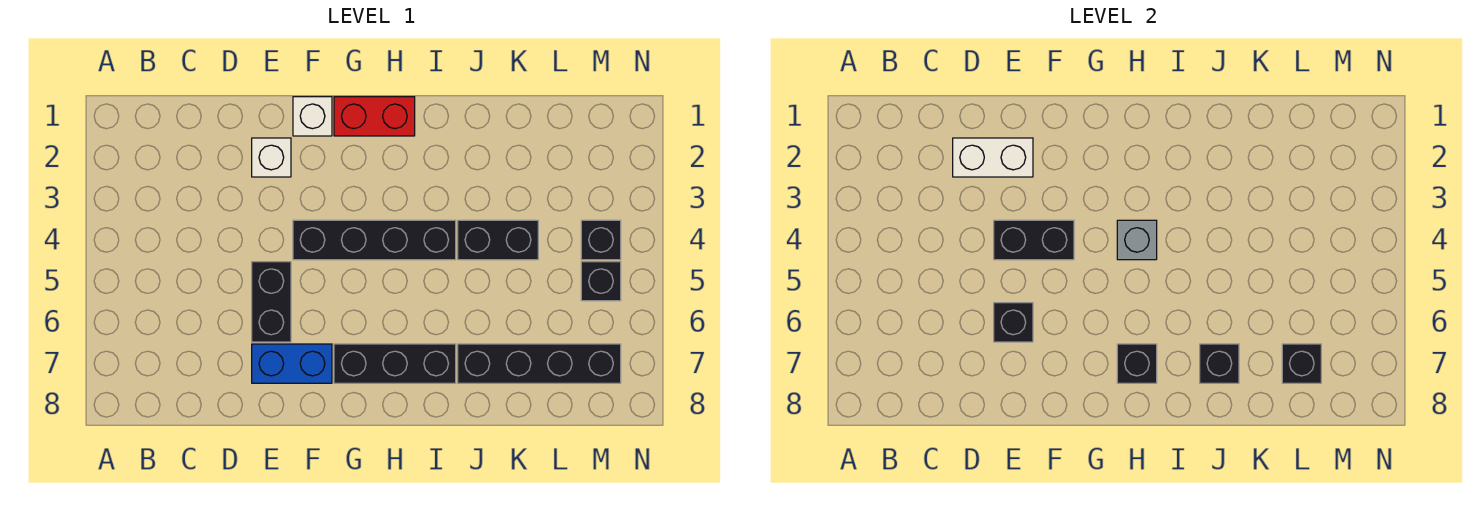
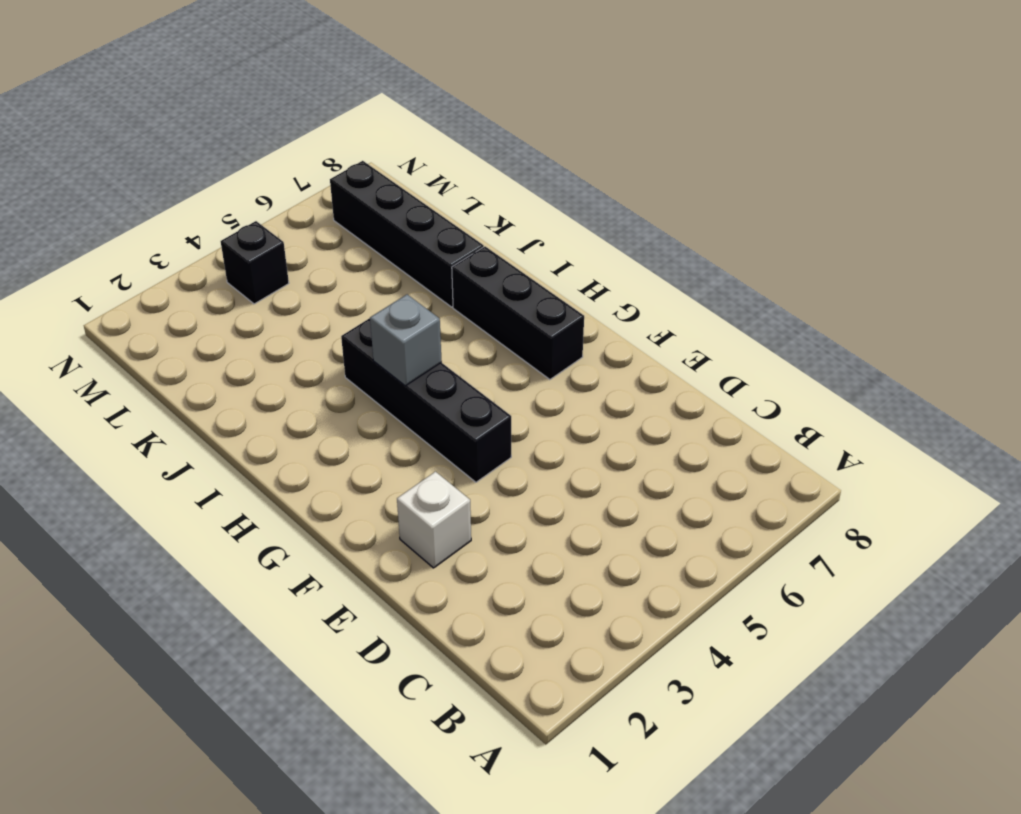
none -> black brick E5:E6 level 1
none -> blue brick E7:F7 level 1
none -> white brick F1 level 1

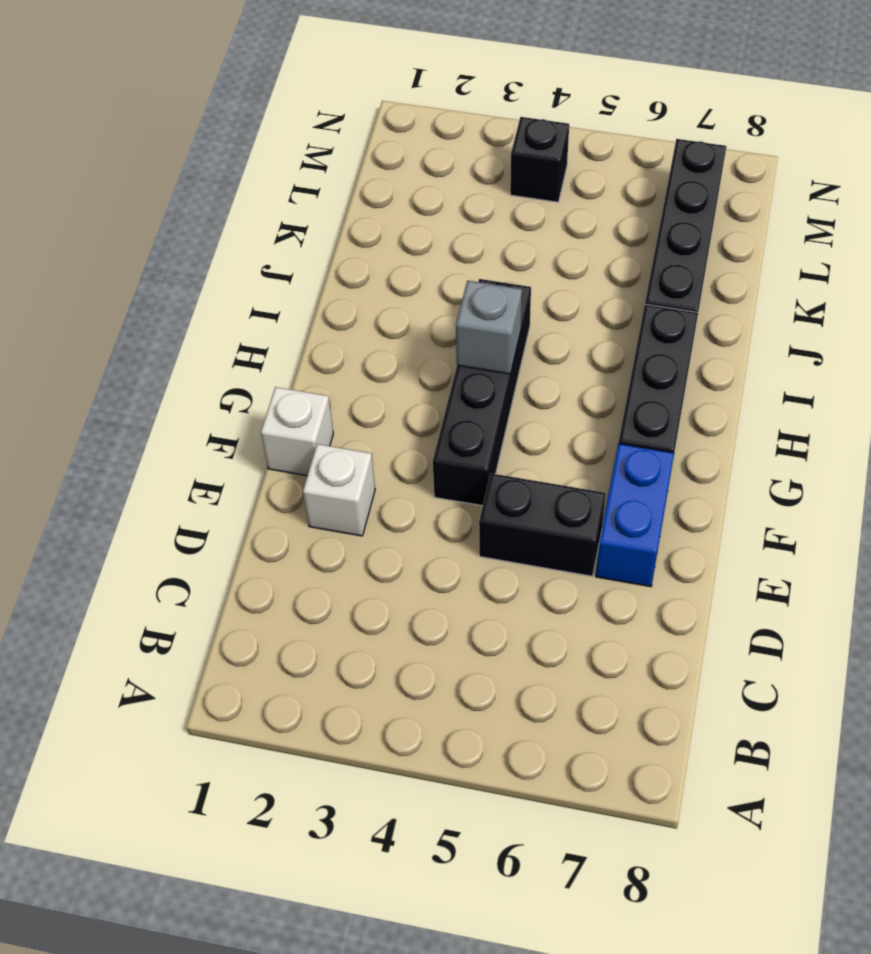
none -> red brick G1:H1 level 1
none -> black brick J4:K4 level 1
none -> black brick M5 level 1

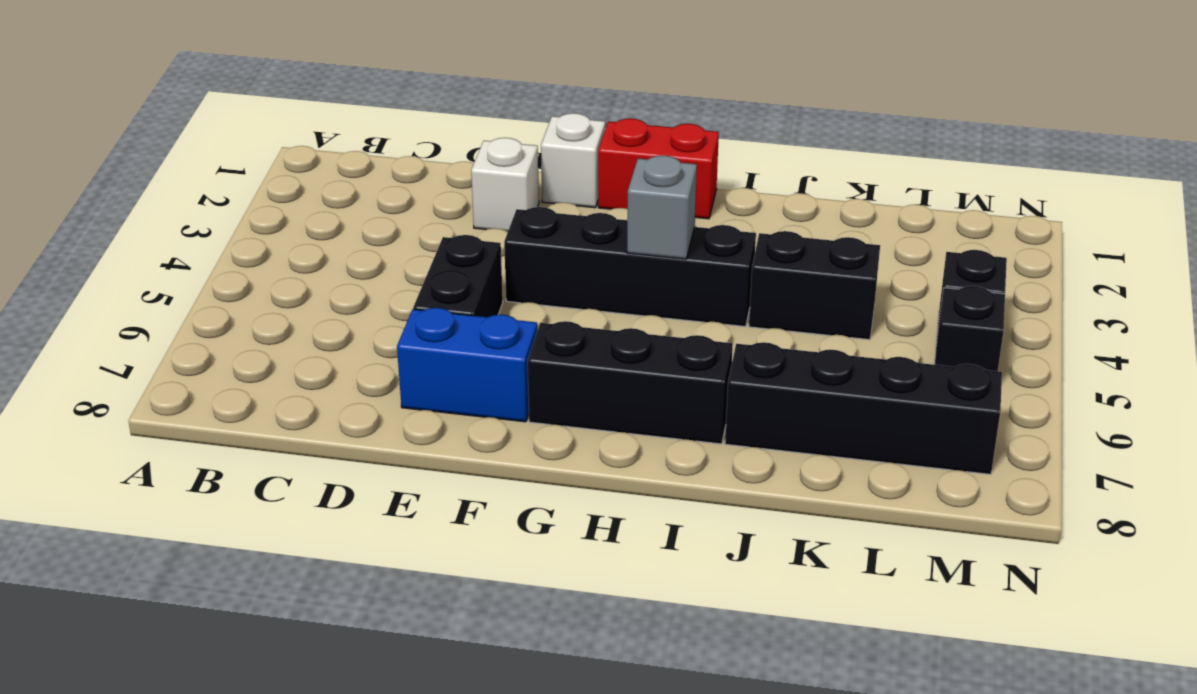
none -> white brick D2:E2 level 2
none -> black brick E4:F4 level 2
none -> black brick E6 level 2

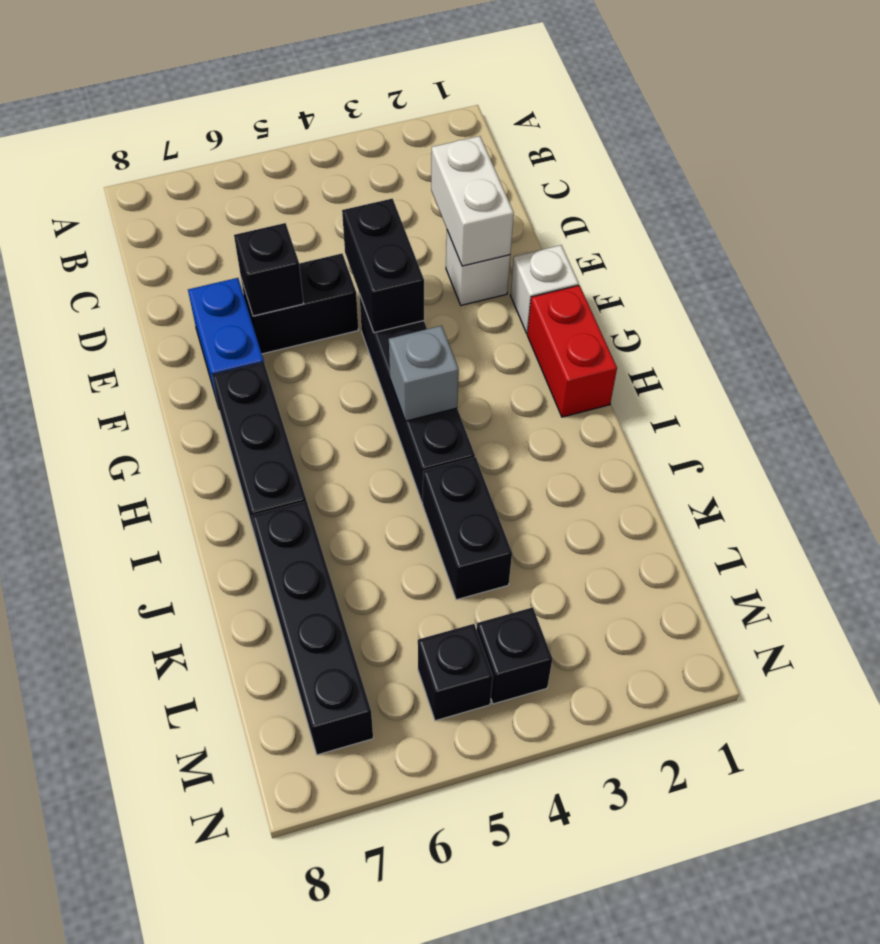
none -> black brick H7 level 2
none -> black brick J7 level 2
none -> black brick L7 level 2

